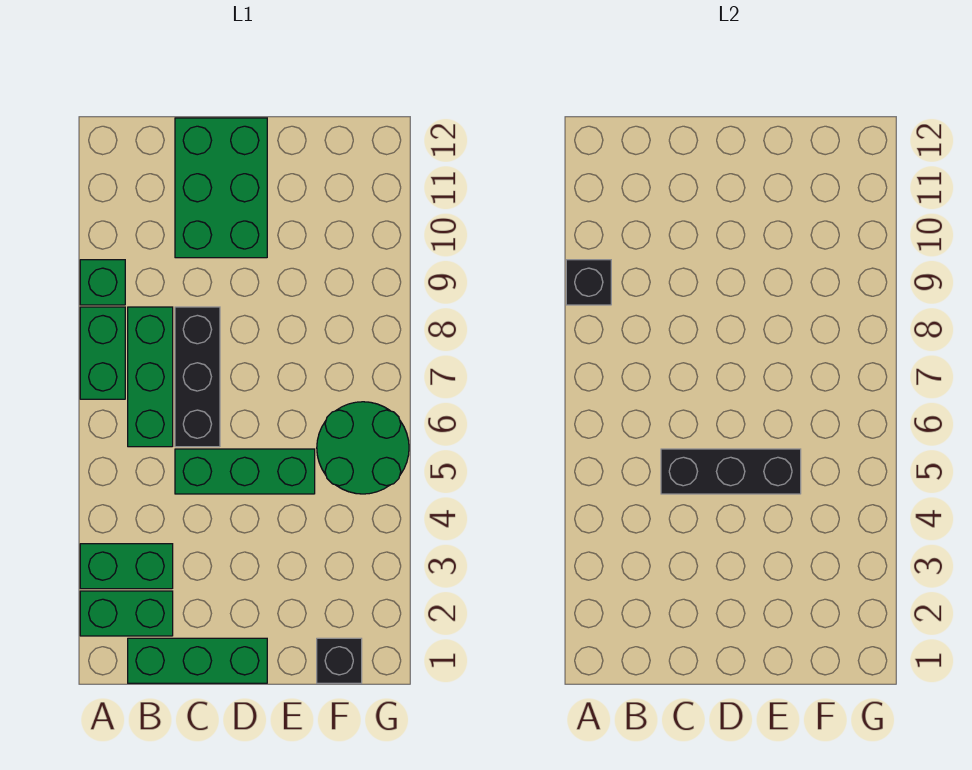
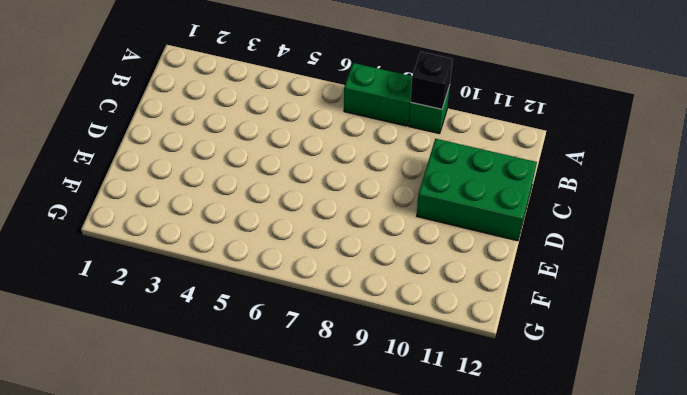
none -> green brick A2:B2 level 1
none -> green brick A3:B3 level 1
none -> green brick B1:D1 level 1

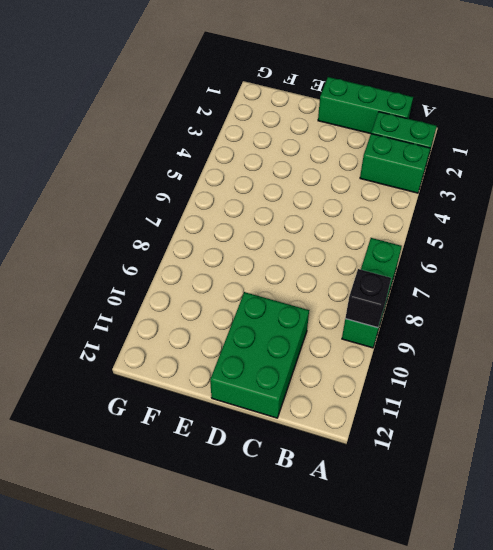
none -> green brick B6:B8 level 1
none -> green brick C5:E5 level 1
none -> black brick C6:C8 level 1

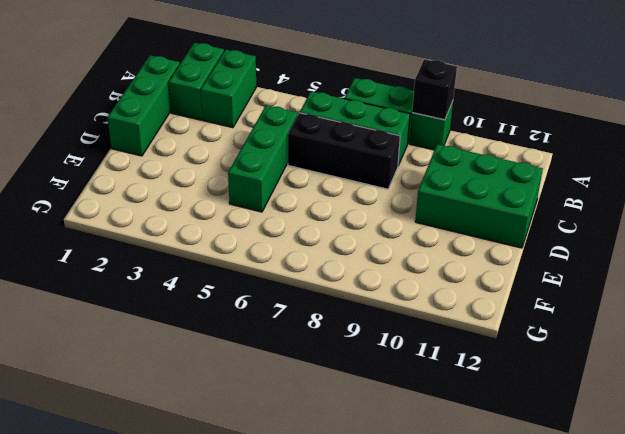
none -> black brick F1 level 1
none -> green round brick F5:G6 level 1
none -> black brick C5:E5 level 2

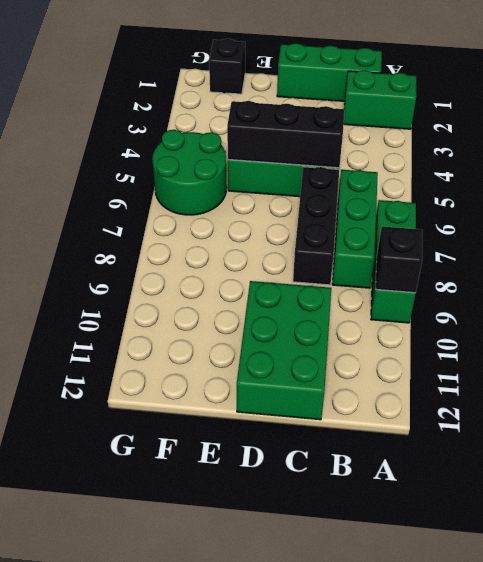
none -> green brick A3:B3 level 1

